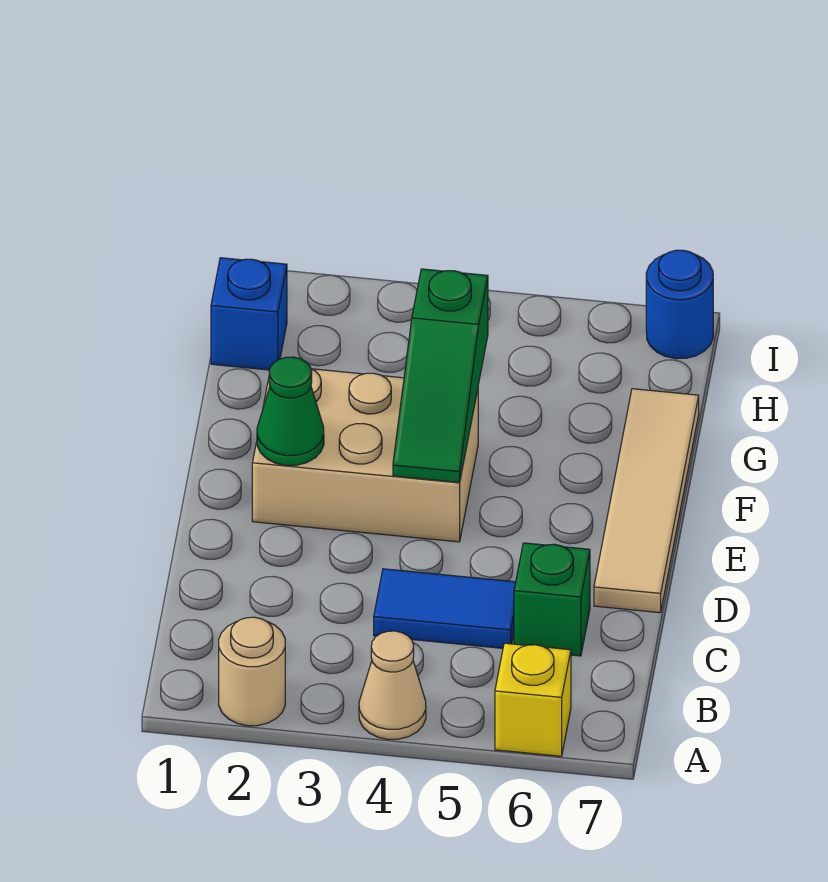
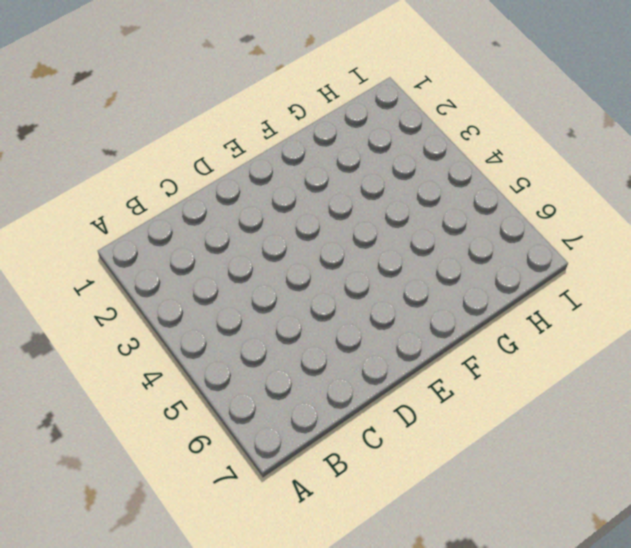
none -> tan round brick A2 level 1
none -> tan cone A4 level 1

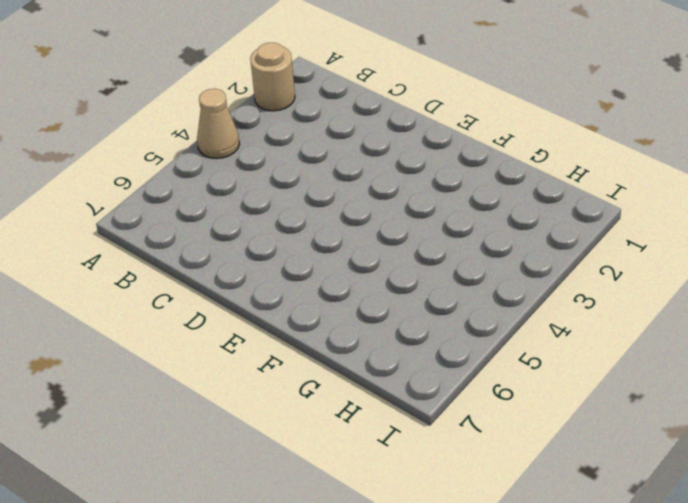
none -> yellow brick A6 level 1
none -> blue tile C4:C5 level 1

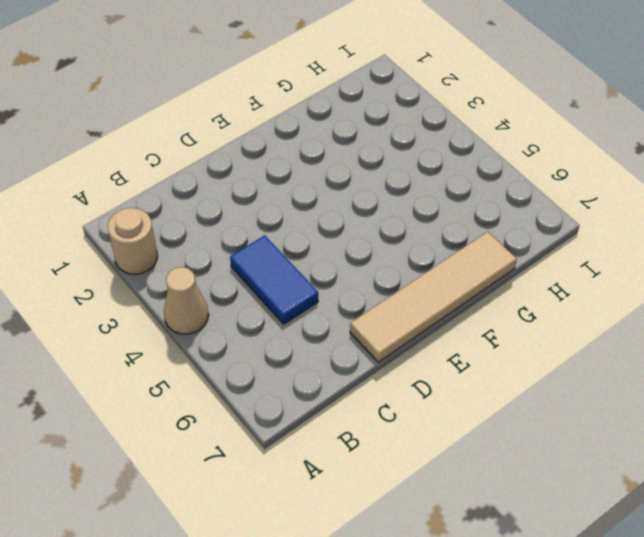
none -> yellow brick A6 level 1
none -> green brick C6 level 1

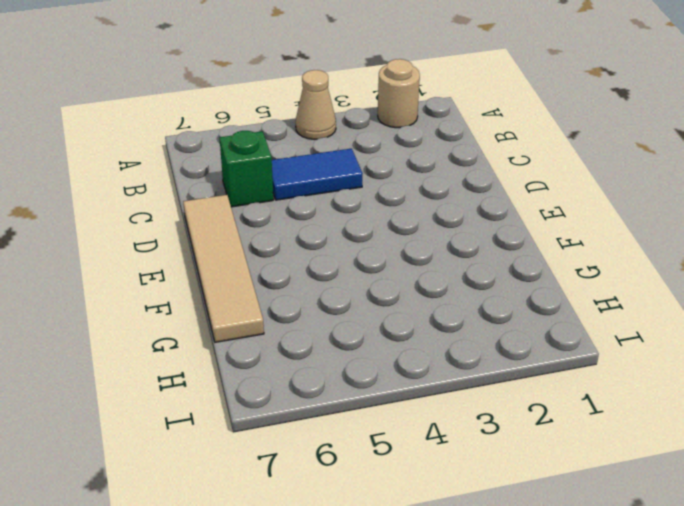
none -> yellow brick A6 level 1
none -> tan brick E2:F4 level 1

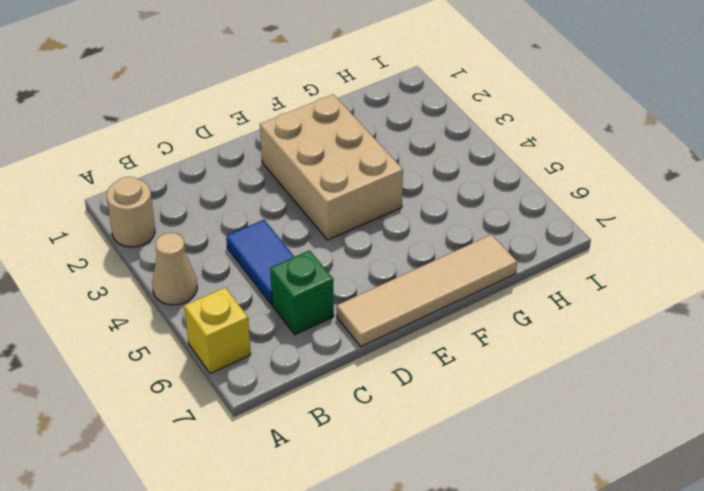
none -> blue brick H1 level 1
none -> blue round brick I7 level 1

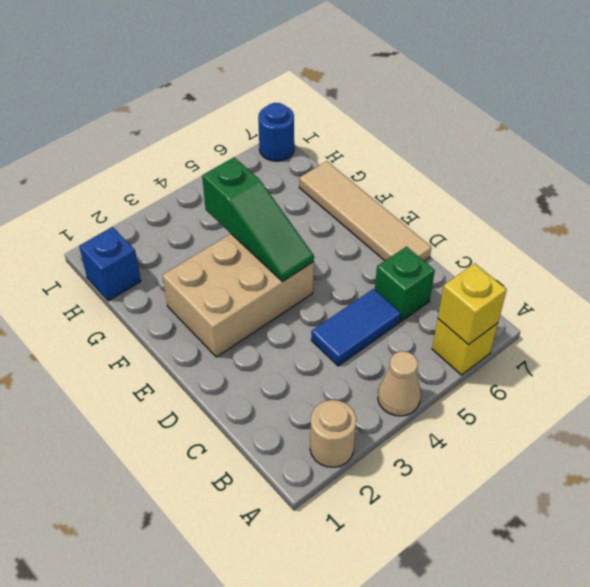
yellow brick A6 level 2 -> none
none -> green cone E2 level 2

